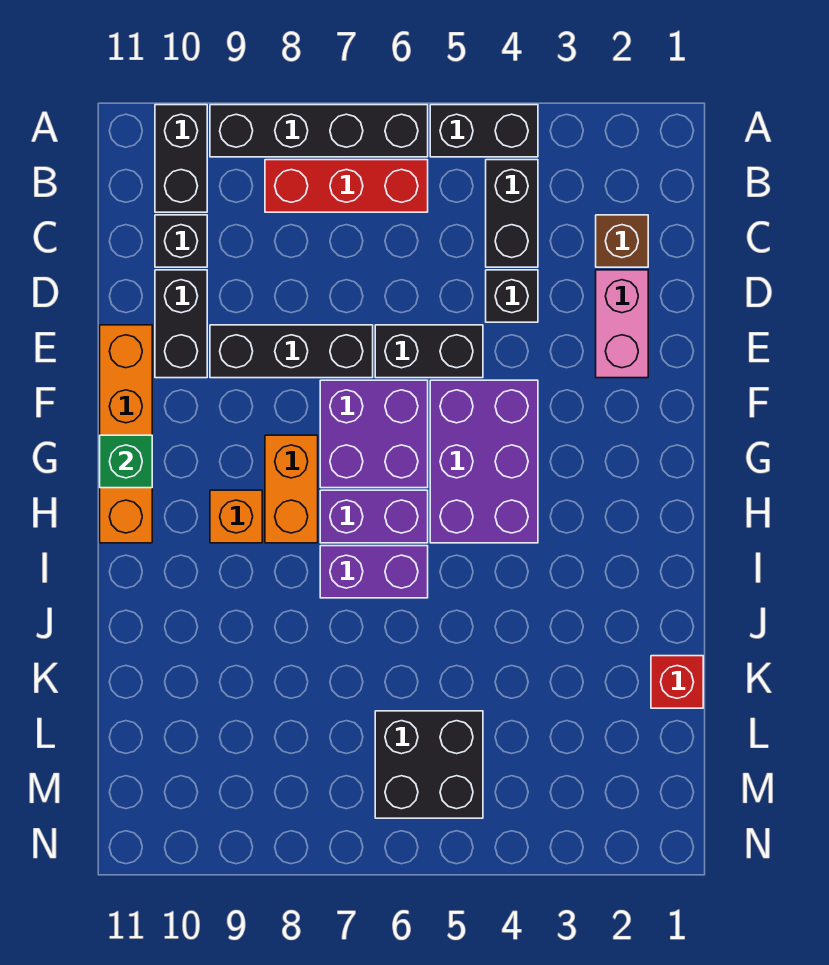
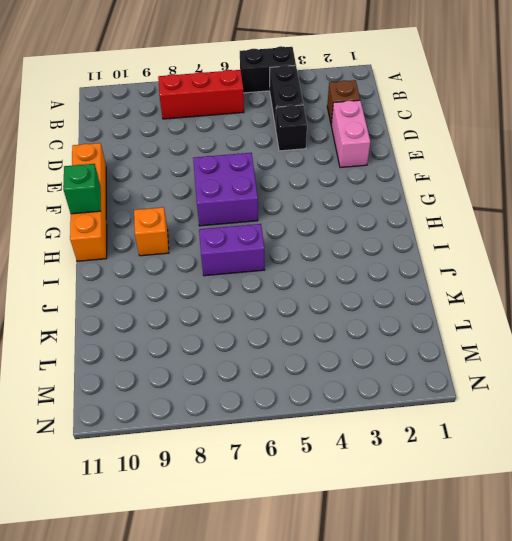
none -> black brick A6:A9 level 1
none -> black brick A10:B10 level 1
none -> black brick C10 level 1

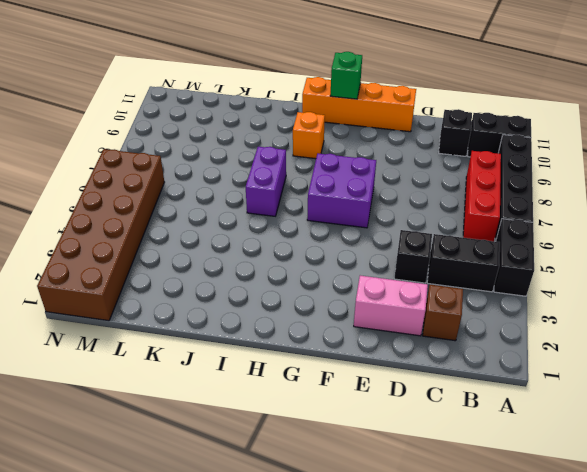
brown brick M1:N6 level 1 -> black brick L5:M6 level 1
none -> black brick D10:E10 level 1
none -> black brick E5:E6 level 1
none -> black brick E7:E9 level 1

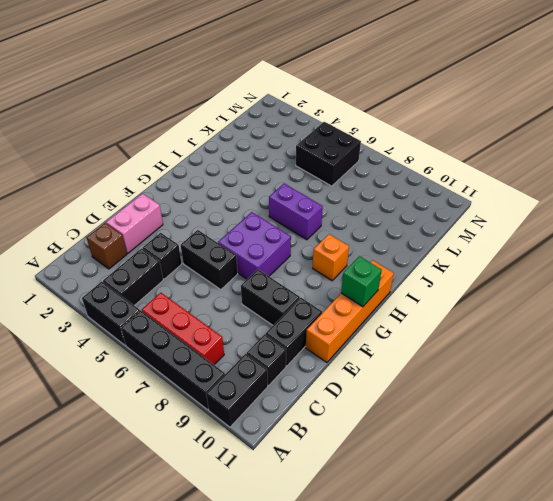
black brick E8:E9 level 1 -> black brick E7:E9 level 1
none -> purple brick F4:H5 level 1
none -> orange brick G8:H8 level 1
none -> purple brick H6:H7 level 1

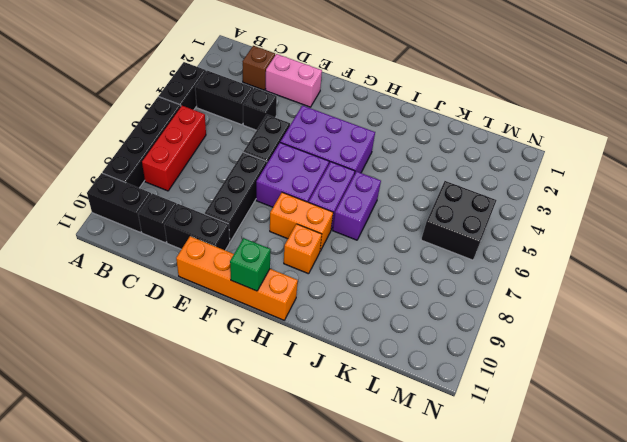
none -> red brick K1 level 1

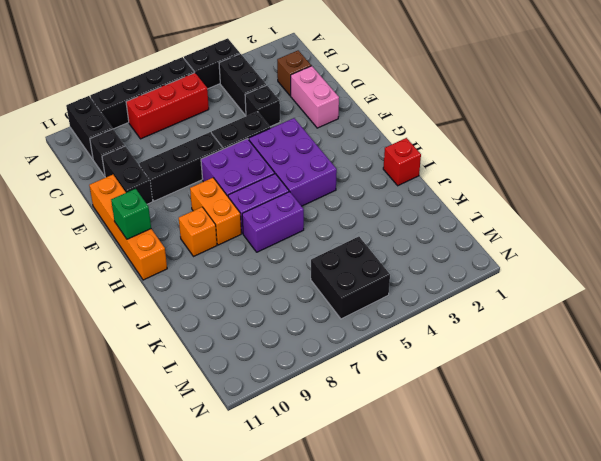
red brick I1 level 1 -> red brick K1 level 1

